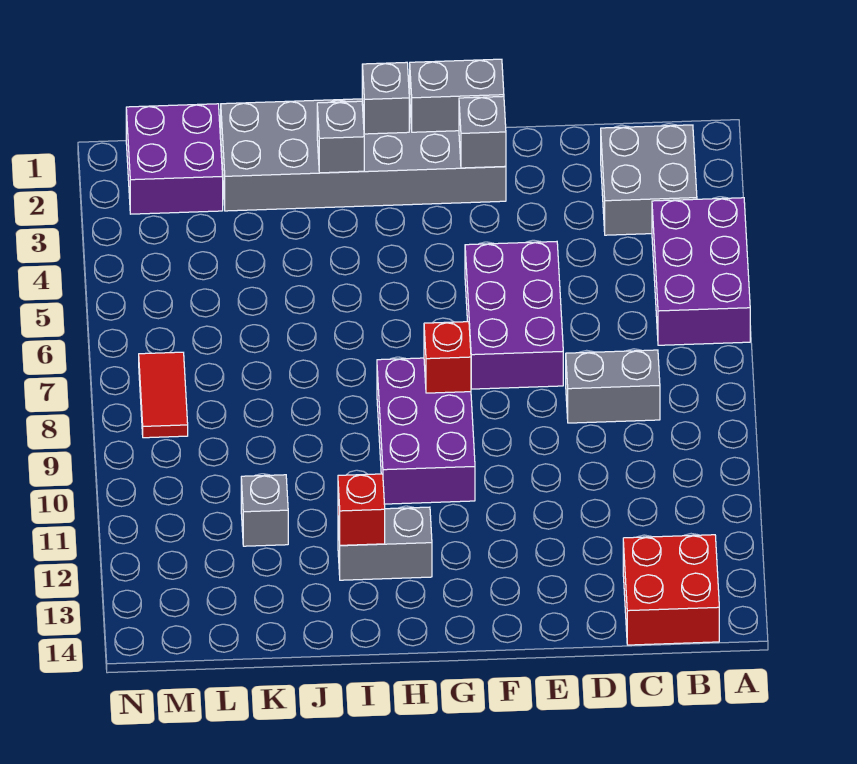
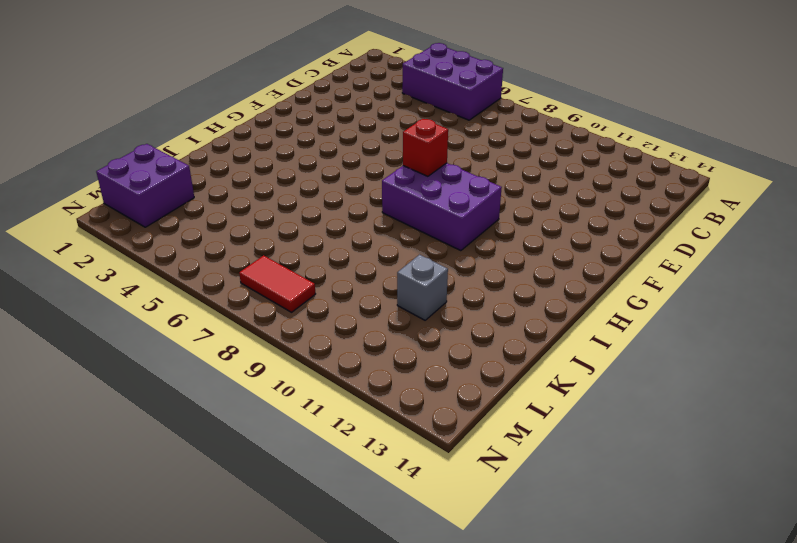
none -> grey brick B2:C3 level 1
none -> red brick B13:C14 level 1
none -> grey brick C8:D8 level 1

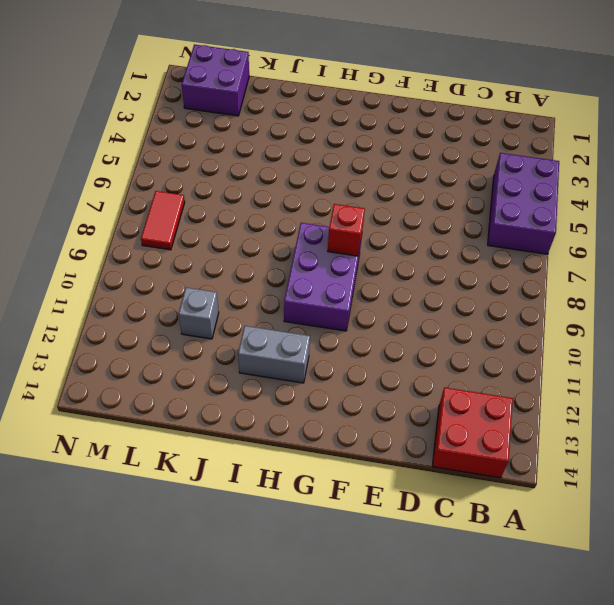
none -> grey brick B2:C3 level 1
none -> grey brick C8:D8 level 1
none -> purple brick E5:F7 level 1

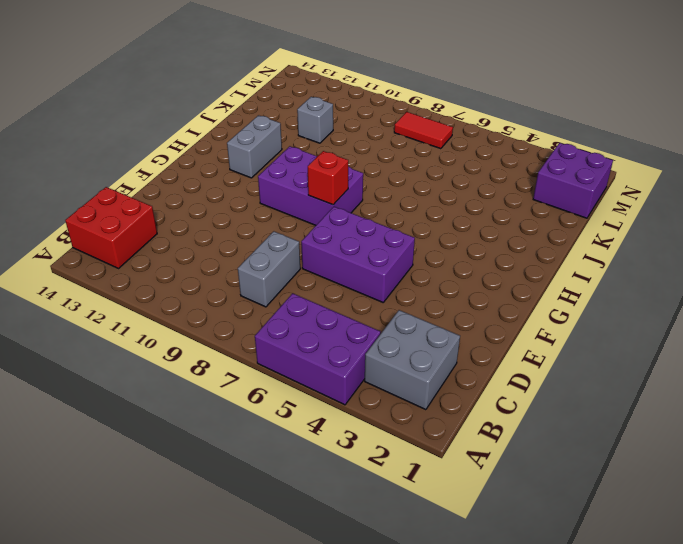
none -> grey brick F1:K2 level 1
none -> grey brick F1:G1 level 2
none -> grey brick F2 level 2

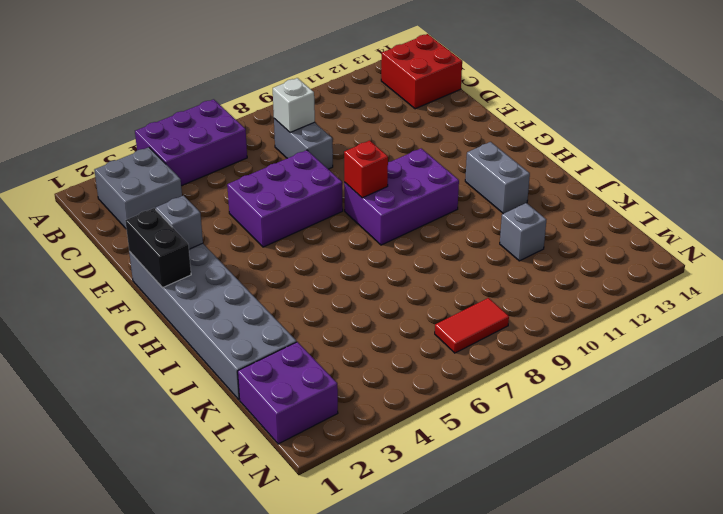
white brick C8 level 2 -> none
black brick F1:G1 level 2 -> grey brick F1:G1 level 2
none -> grey brick H1 level 2
none -> grey brick I2 level 2
none -> red brick I12 level 2

